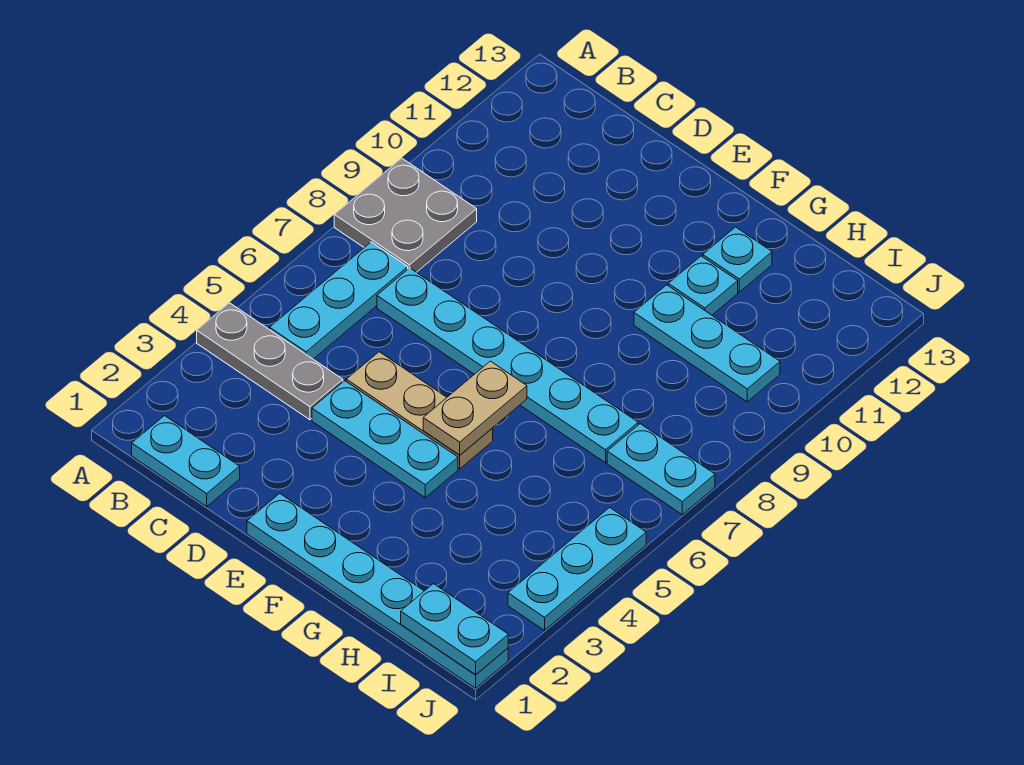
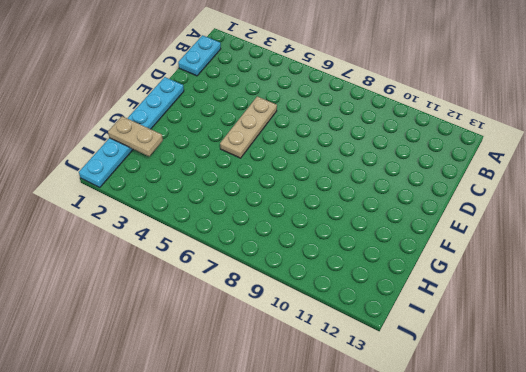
tan plate H1:H2 level 2 -> tan plate F5:F6 level 2
none -> grey plate A4:C4 level 1
none -> grey plate A8:B9 level 1
none -> cyan plate B5:B7 level 1

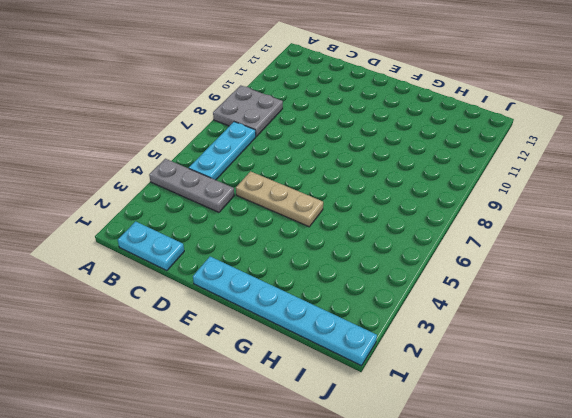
none -> cyan plate C7:H7 level 1
none -> cyan plate D4:F4 level 1
none -> cyan plate G10:I10 level 1

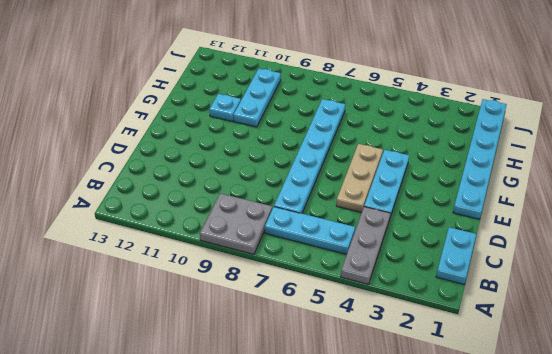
none -> cyan plate G12 level 1
none -> cyan plate I7:J7 level 1
none -> cyan plate J3:J5 level 1

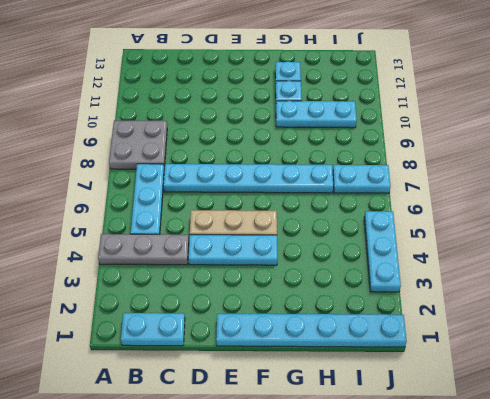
none -> tan plate F5:F6 level 2
none -> cyan plate I1:J1 level 2

